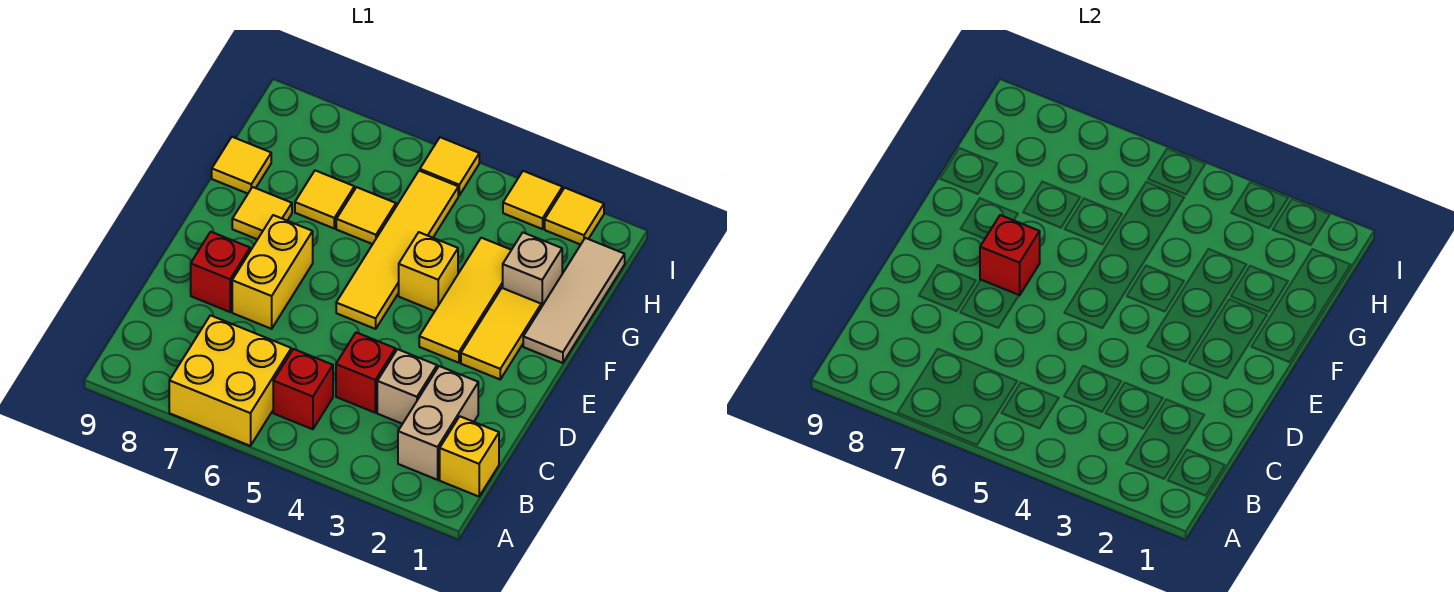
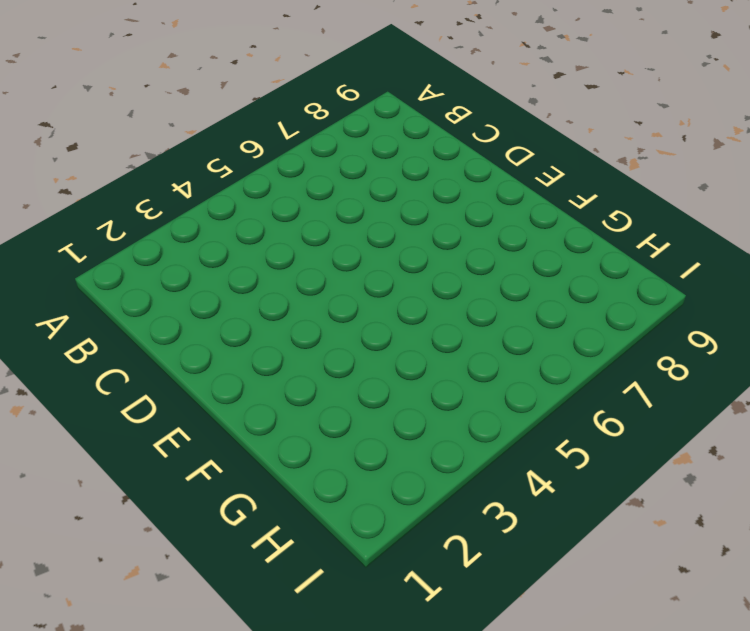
none -> yellow brick A6:B7 level 1
none -> yellow brick B1 level 1
none -> tan brick B2:C2 level 1

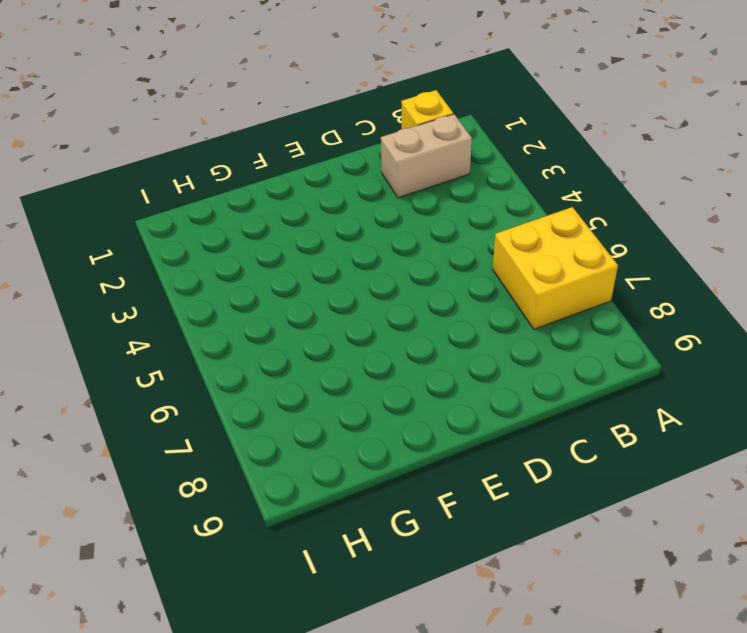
none -> red brick B5 level 1
none -> tan brick C3 level 1
none -> red brick C4 level 1

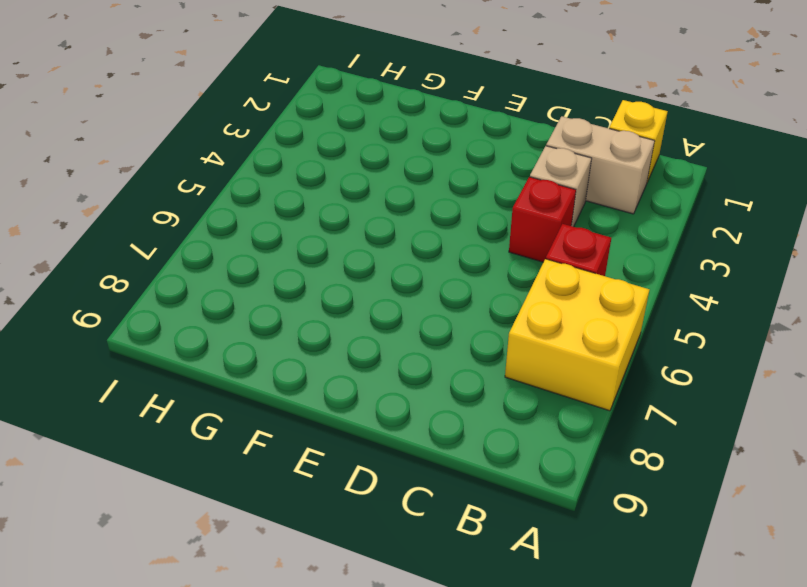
none -> yellow brick D7:E7 level 1
none -> red brick D8 level 1
none -> yellow tile E2:F2 level 1

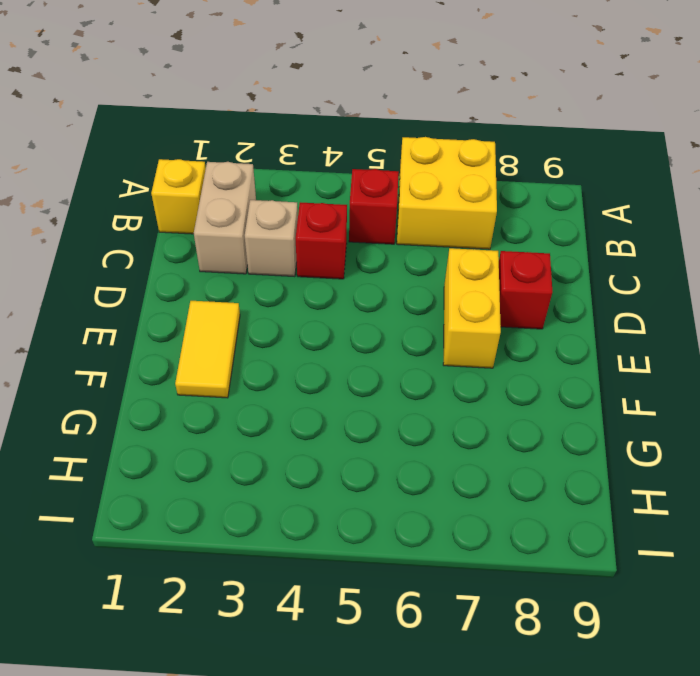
none -> yellow tile E3:G3 level 1
none -> yellow tile E5:H5 level 1
none -> tan tile F1:H1 level 1

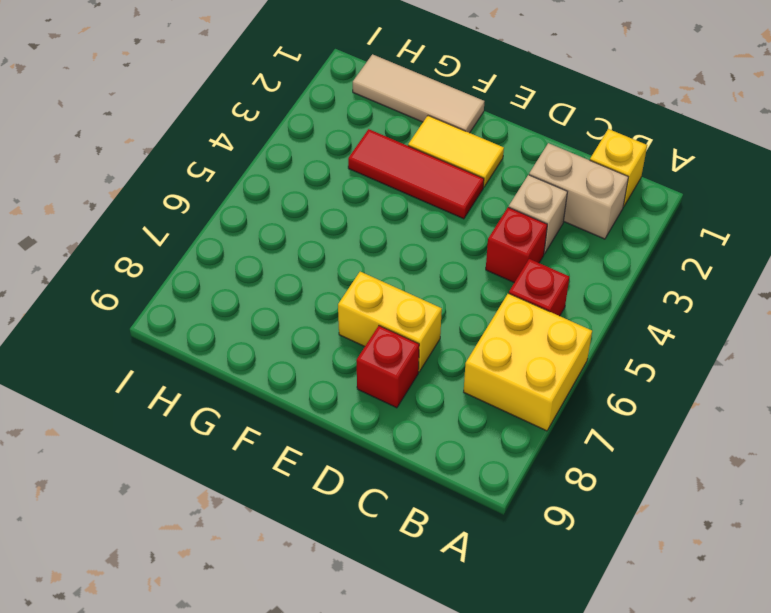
red tile E3:G3 level 1 -> yellow tile E3:G3 level 1
none -> yellow tile E5:H5 level 1
none -> yellow brick F4 level 1
none -> yellow tile F8 level 1

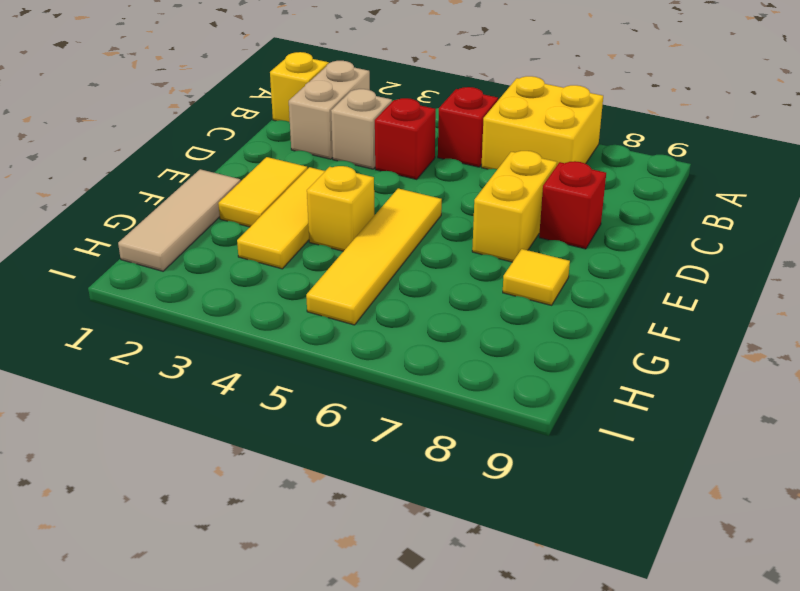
none -> tan brick G2 level 1
none -> yellow tile G6 level 1
none -> yellow tile G7 level 1

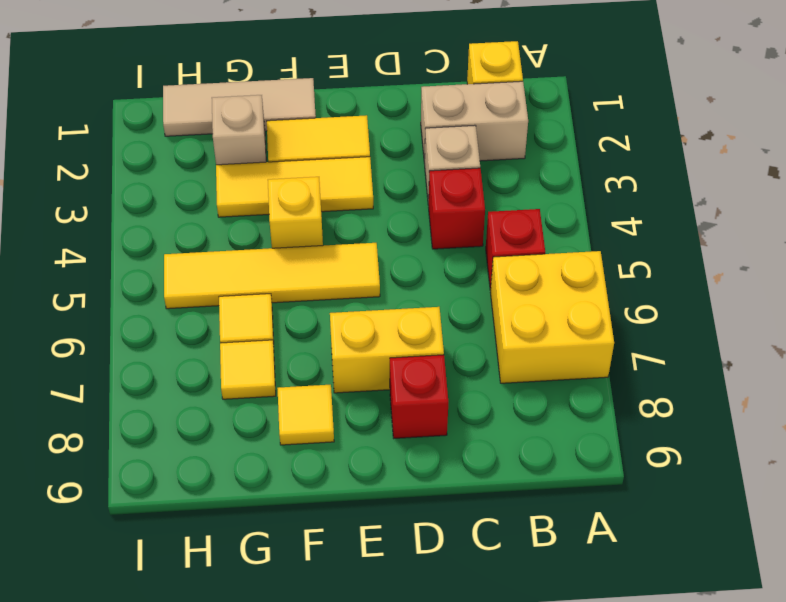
none -> yellow tile G9 level 1
none -> yellow tile I2 level 1
none -> yellow tile I3 level 1

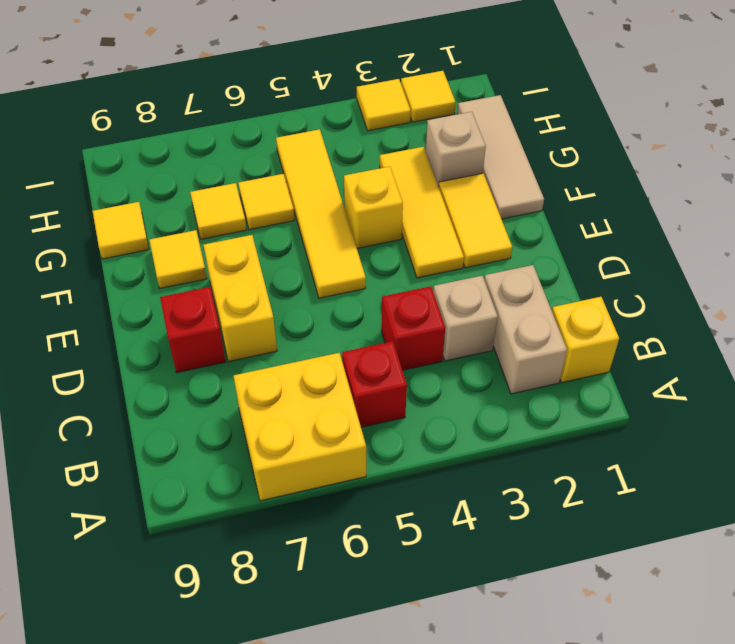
none -> yellow tile I5 level 1
none -> red brick E7 level 2

